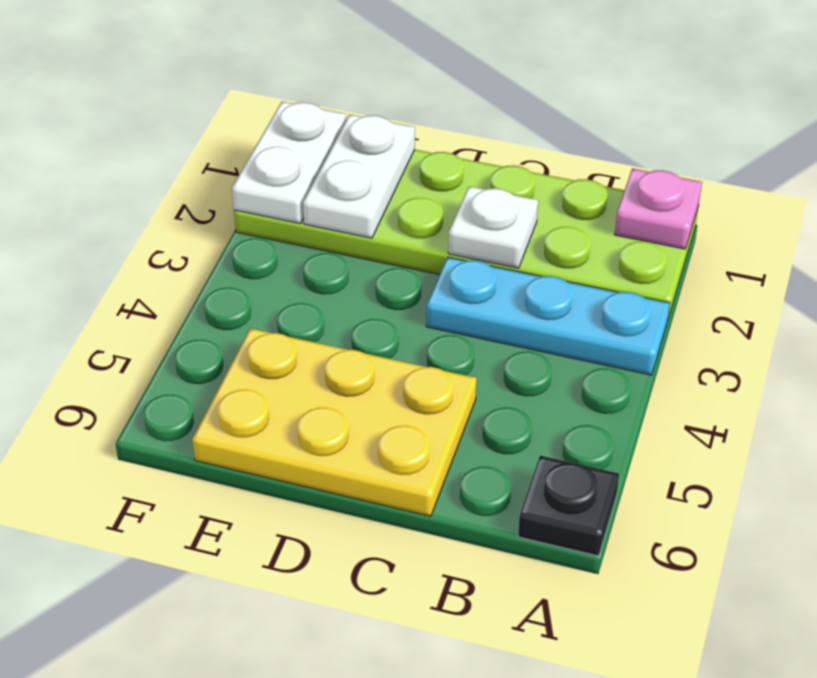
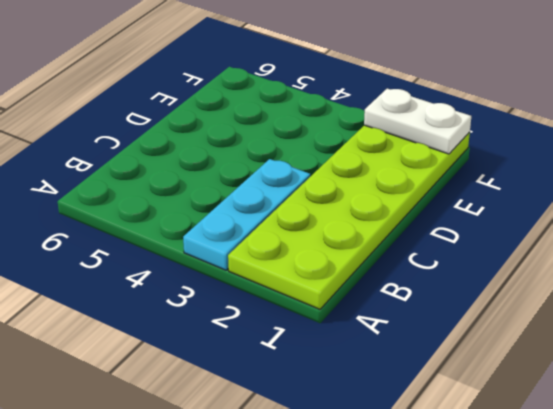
none -> black plate A6 level 1
none -> yellow plate C5:E6 level 1

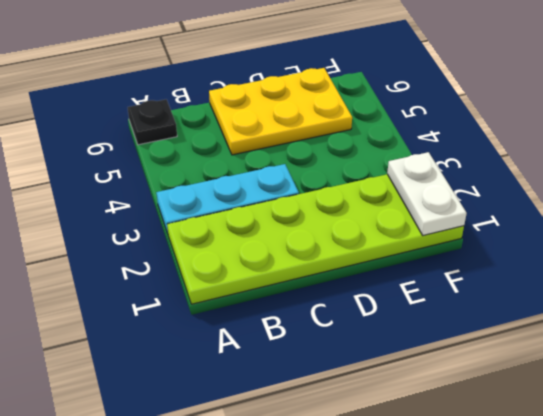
none -> pink plate A1 level 2
none -> white plate C2 level 2

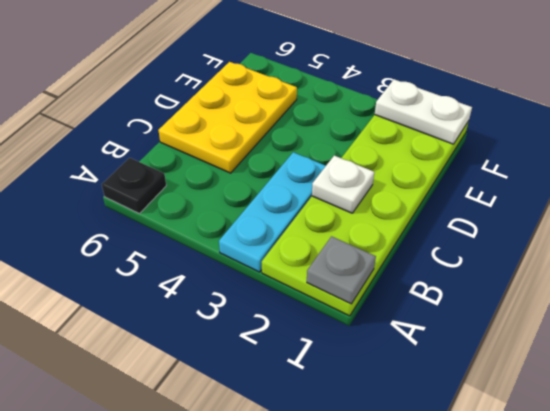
grey plate A1 level 2 -> pink plate A1 level 2
none -> white plate E1:E2 level 2

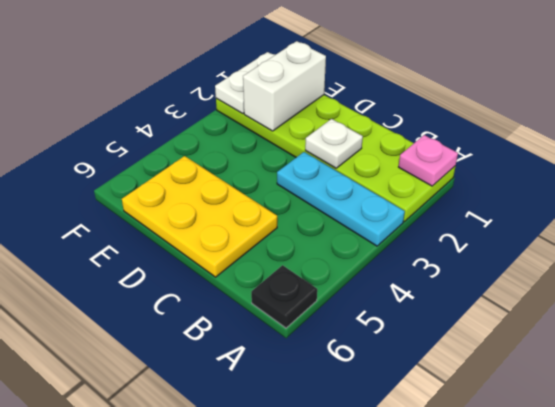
white brick E1:E2 level 2 -> white plate E1:E2 level 2

